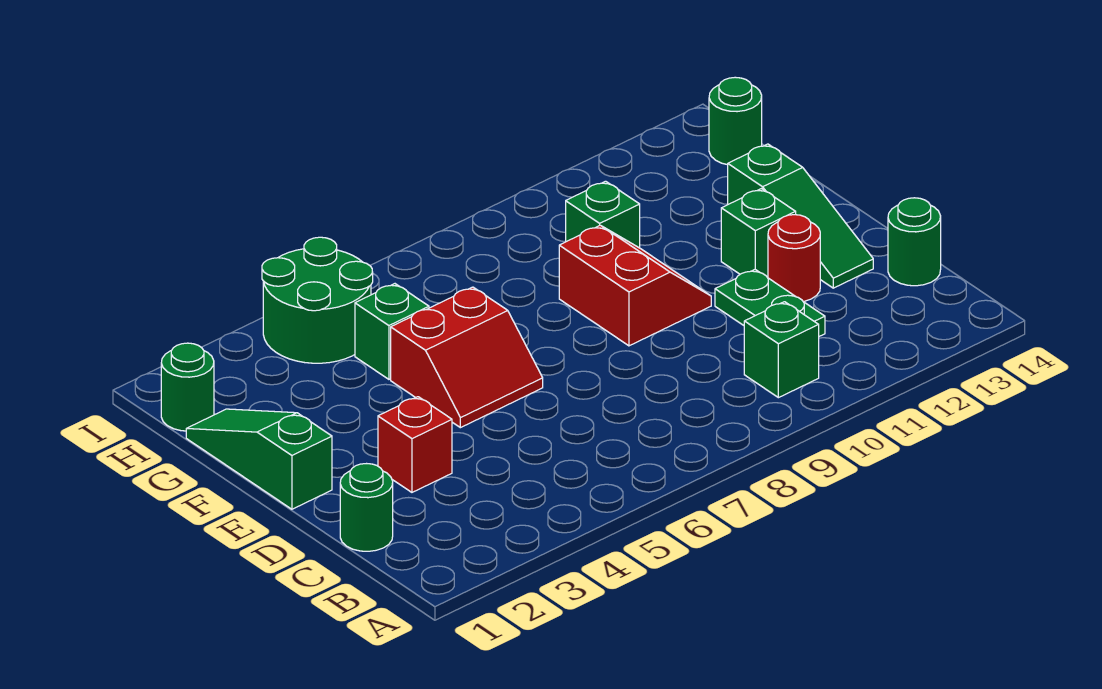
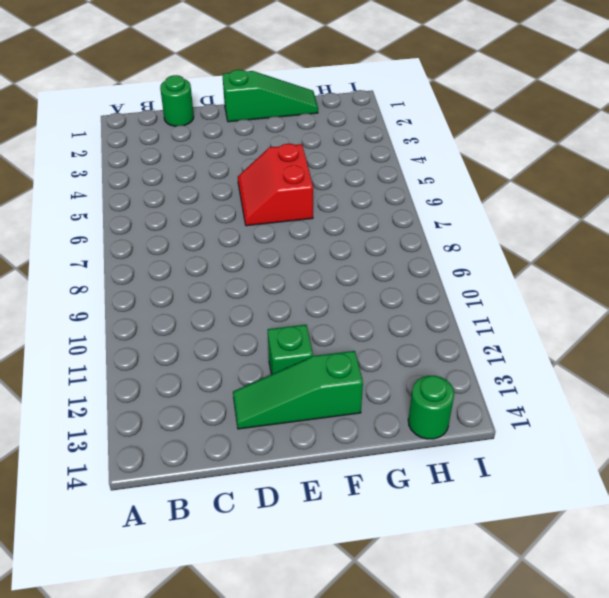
none -> green brick B10 level 1
none -> green plate C11:D11 level 1
none -> green round brick C14 level 1

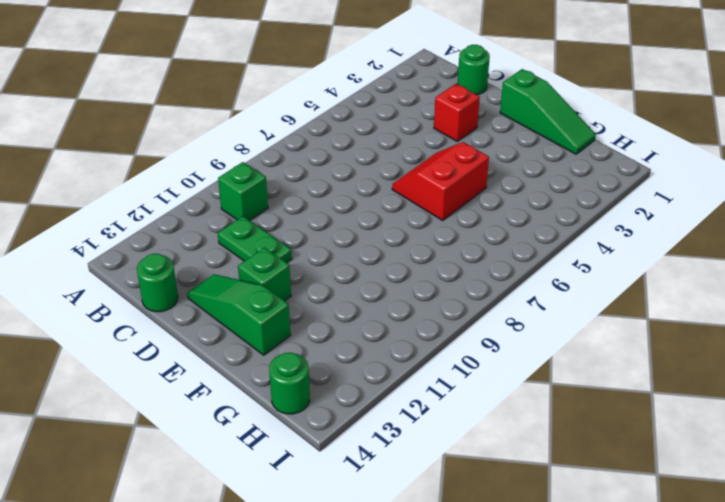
none -> red round brick D12 level 1
none -> red slope E9:F10 level 1 top 9
none -> green brick G5 level 1

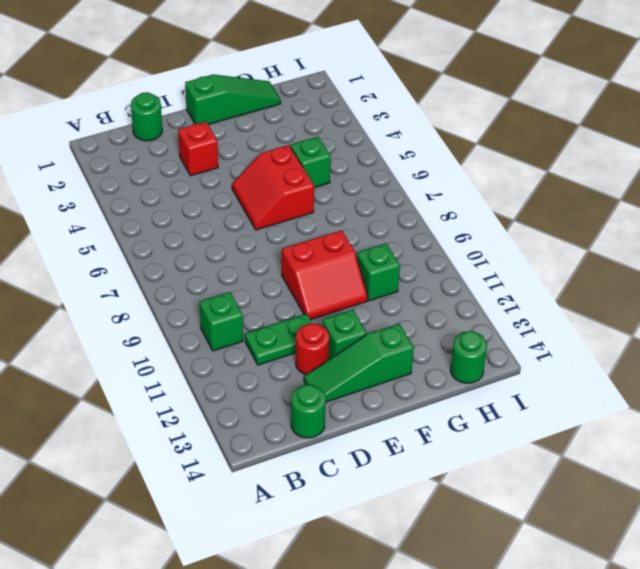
none -> green round brick H1 level 1
none -> green round brick H4:I5 level 1

